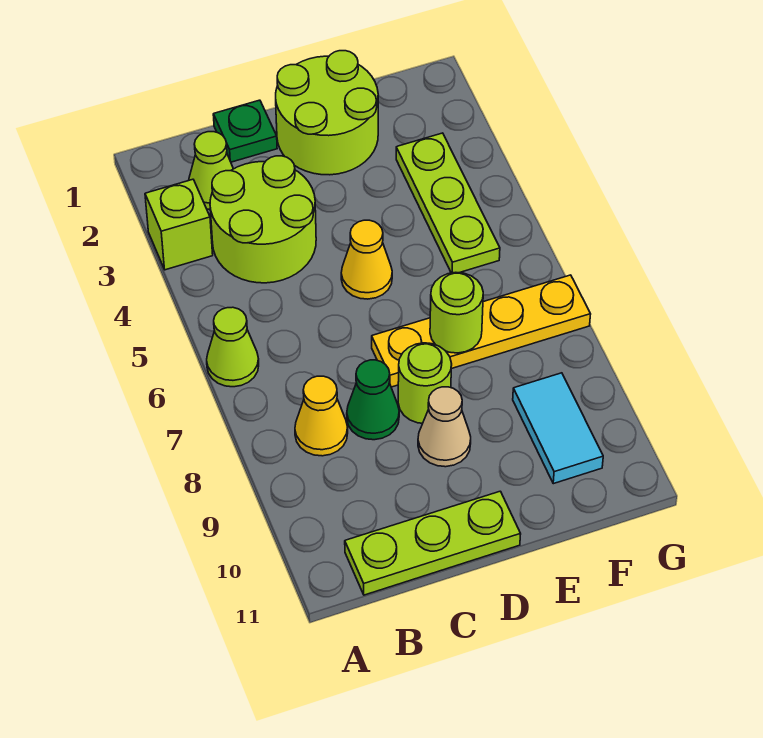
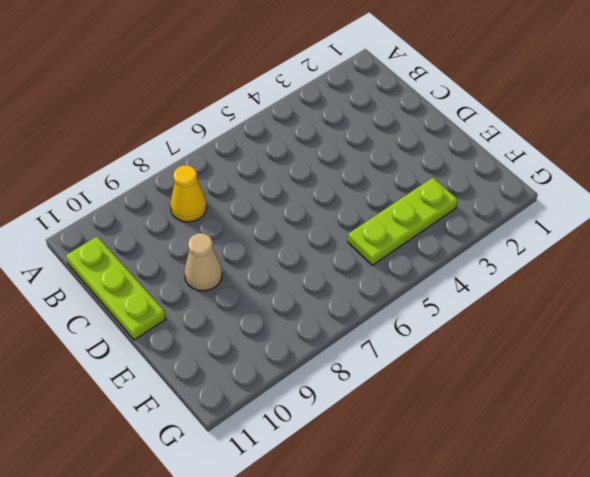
none -> lime brick A3 level 1
none -> lime cone A6 level 1
none -> lime cone B2 level 1

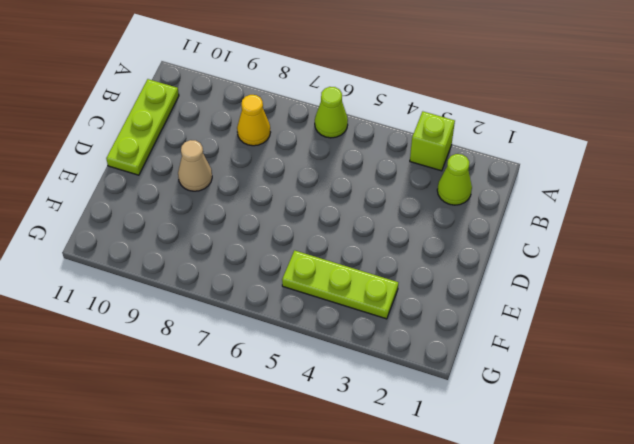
none -> lime round brick B3:C4 level 1
none -> green plate C1 level 1
none -> green cone C8 level 1

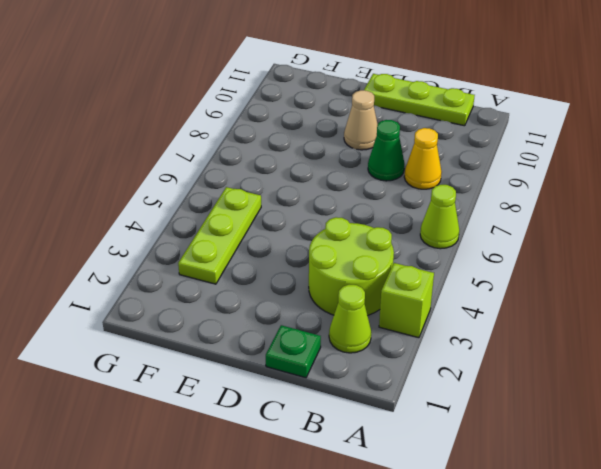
none -> lime round brick D1:E2 level 1
none -> yellow cone D5 level 1
none -> yellow plate D7:G7 level 1

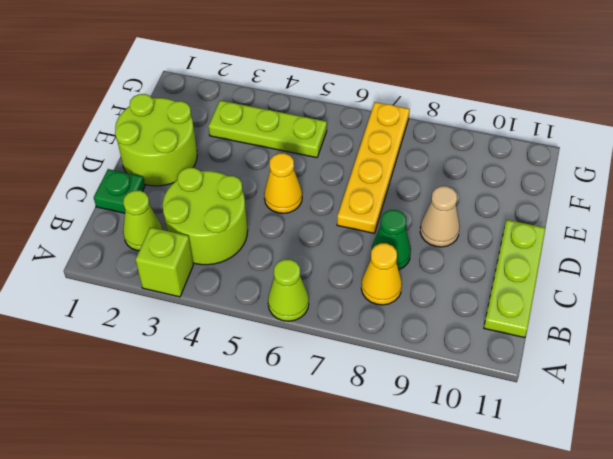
none -> lime round brick D8 level 1
none -> cyan tile F9:F10 level 1
none -> lime round brick E7 level 2

